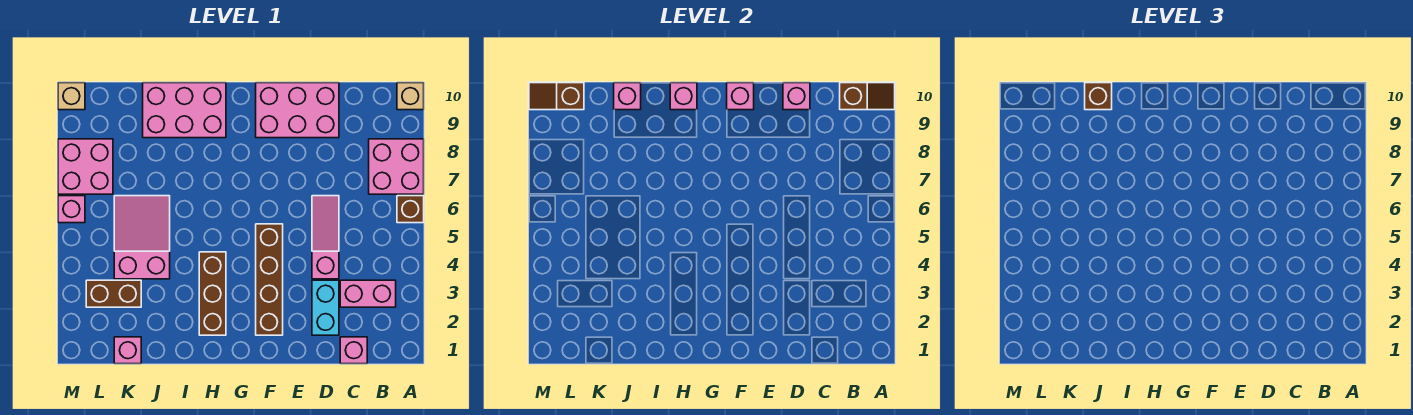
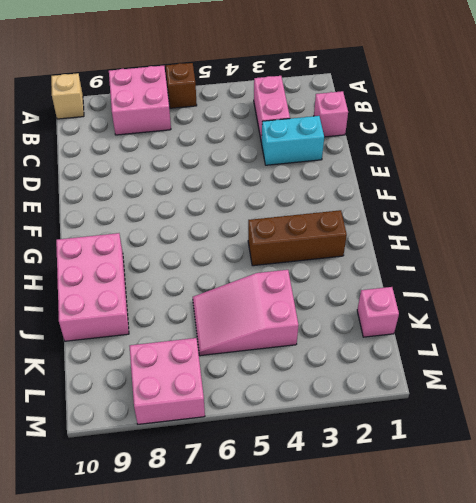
none -> pink slope D4:D6 level 1 top 4
none -> pink brick D9:F10 level 1
none -> brown brick F2:F5 level 1

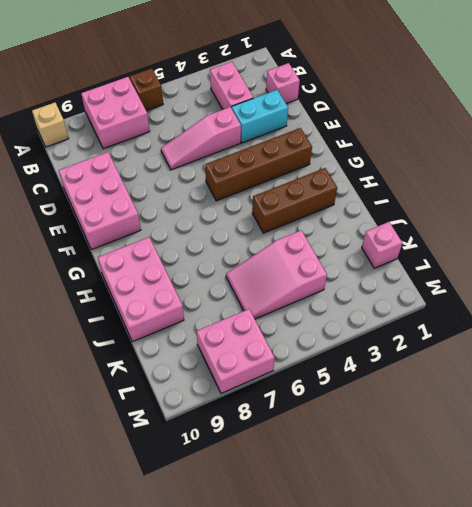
none -> brown brick K3:L3 level 1
none -> pink brick M6 level 1
none -> tan brick M10 level 1

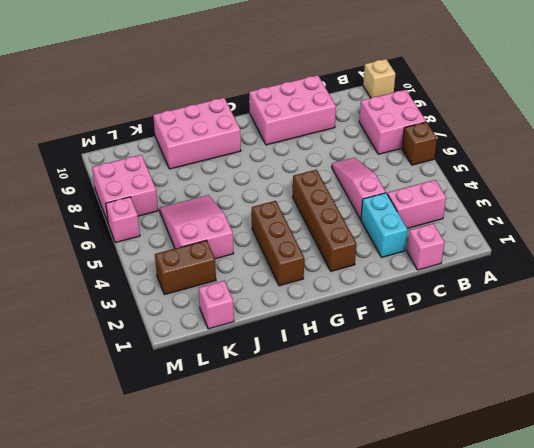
none -> tan brick M10 level 1
none -> brown slope A10:B10 level 2 top B
none -> pink brick D10 level 2

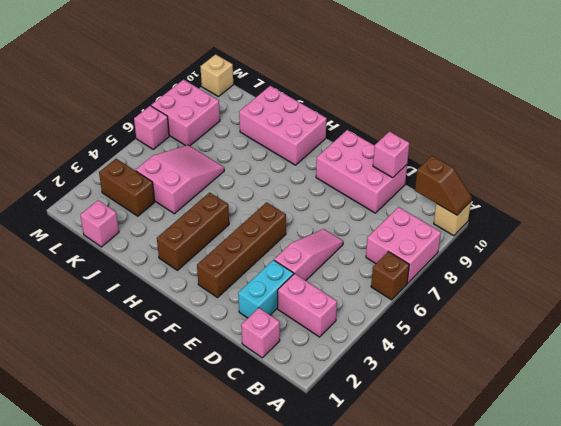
none -> pink brick F10 level 2
none -> pink brick H10 level 2
none -> pink brick J10 level 2

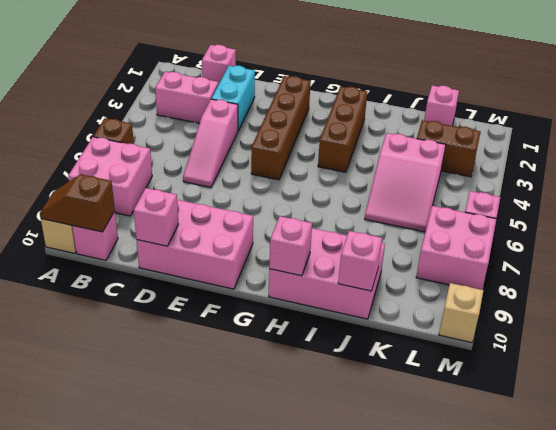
pink brick B10 level 1 -> pink brick F10 level 2
none -> brown slope L10:M10 level 2 top L
none -> brown brick J10 level 3

